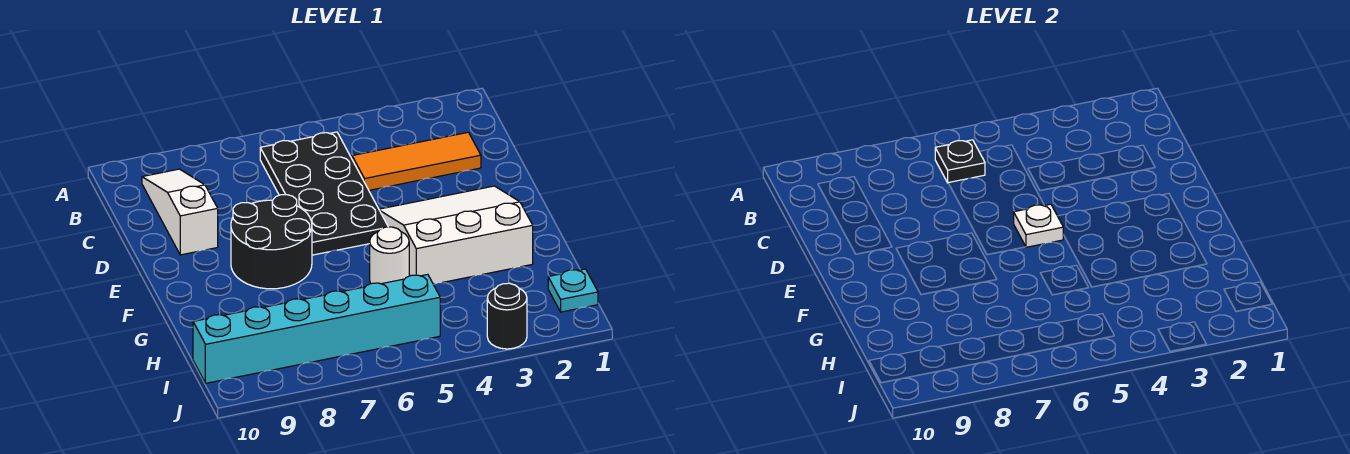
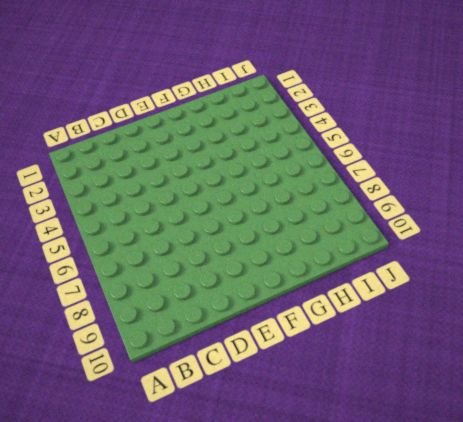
none -> black plate B5:E6 level 1
none -> white slope B9:D9 level 1 top D

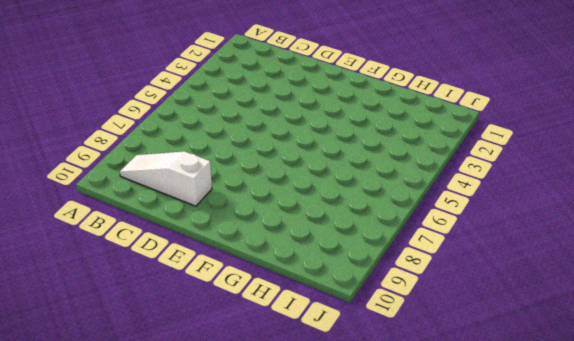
none -> black plate B5:E6 level 1
none -> orange tile C2:C4 level 1

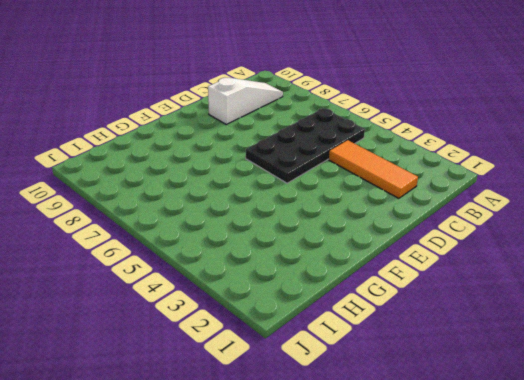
none -> white slope E2:G4 level 1 top G
none -> black round brick E7:F8 level 1

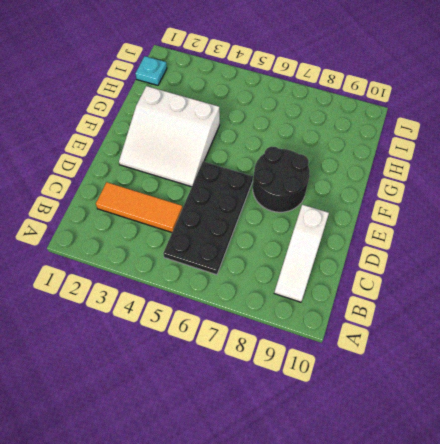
none -> white round brick G5 level 1
none -> cyan brick I5:I10 level 1

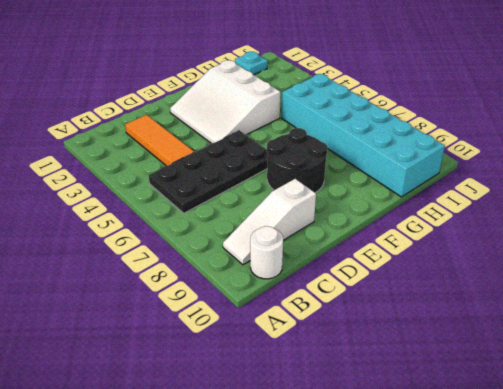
white round brick B10 level 1 -> white round brick G5 level 1
cyan brick H5:I10 level 1 -> cyan brick I5:I10 level 1
none -> black round brick J3 level 1
none -> black plate B6 level 2

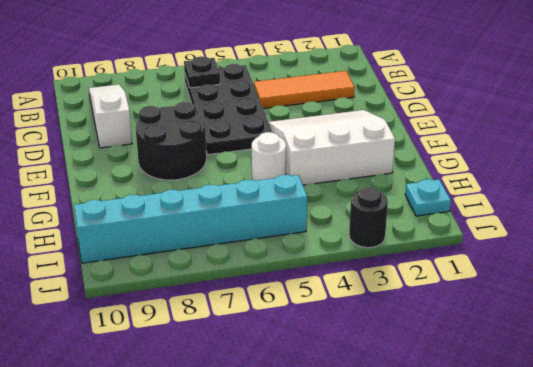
none -> white plate E5 level 2

